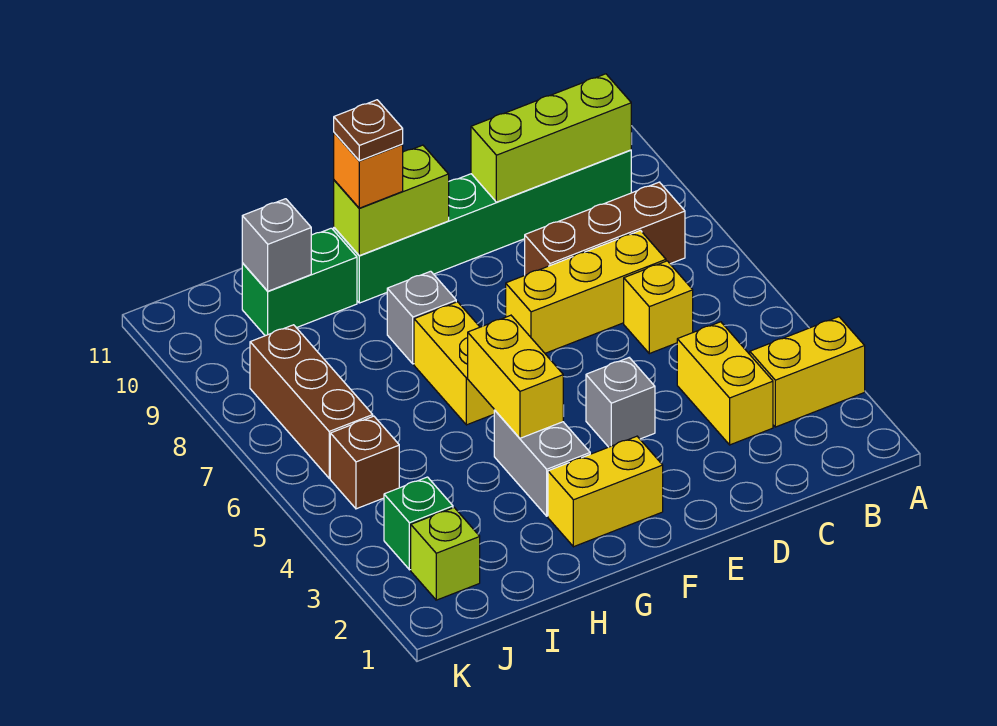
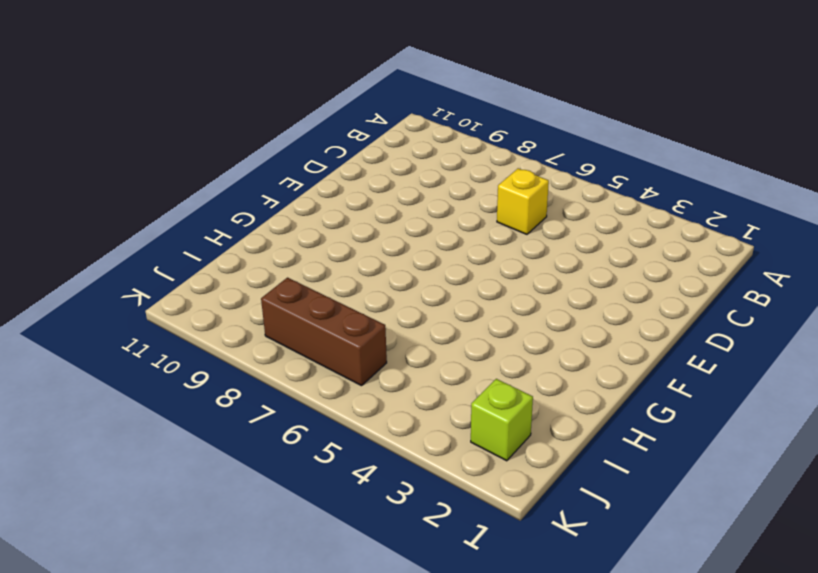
none -> yellow brick A3:B3 level 1
none -> brown brick B8:D8 level 1
none -> green brick B10:G10 level 1

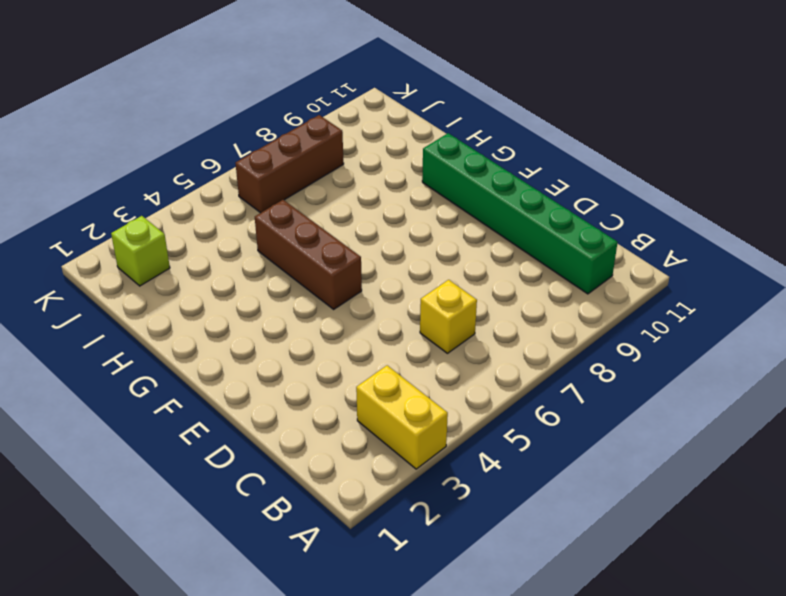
brown brick F5:H5 level 1 -> brown brick B8:D8 level 1
none -> yellow brick C3:C4 level 1
none -> yellow brick C7:E7 level 1
none -> grey brick E4 level 1

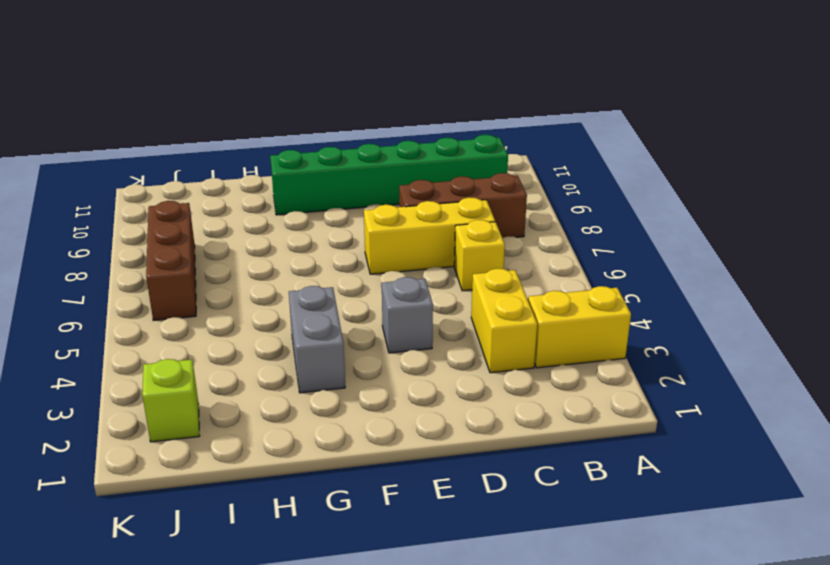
none -> yellow brick F2:G2 level 1
none -> yellow brick G6:G7 level 1
none -> grey brick G8 level 1

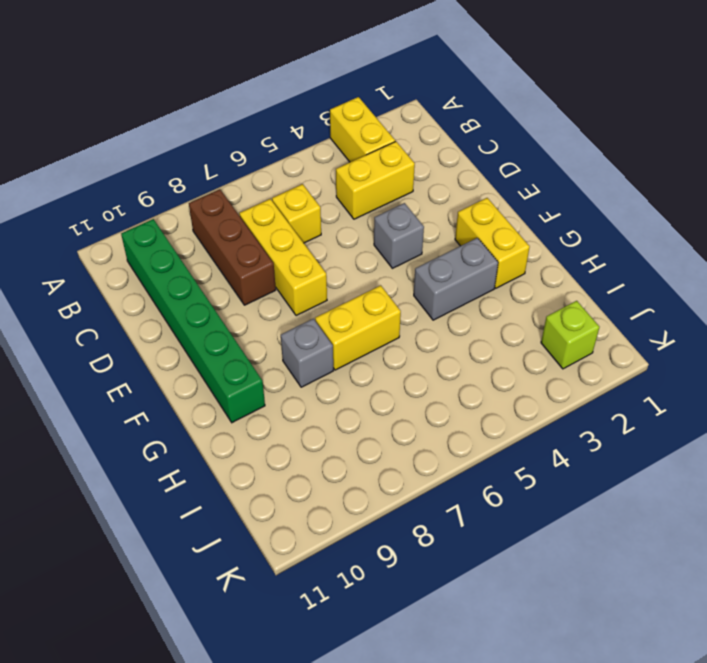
none -> green brick H10:I10 level 1
none -> green brick J3 level 1
none -> brown brick J5 level 1

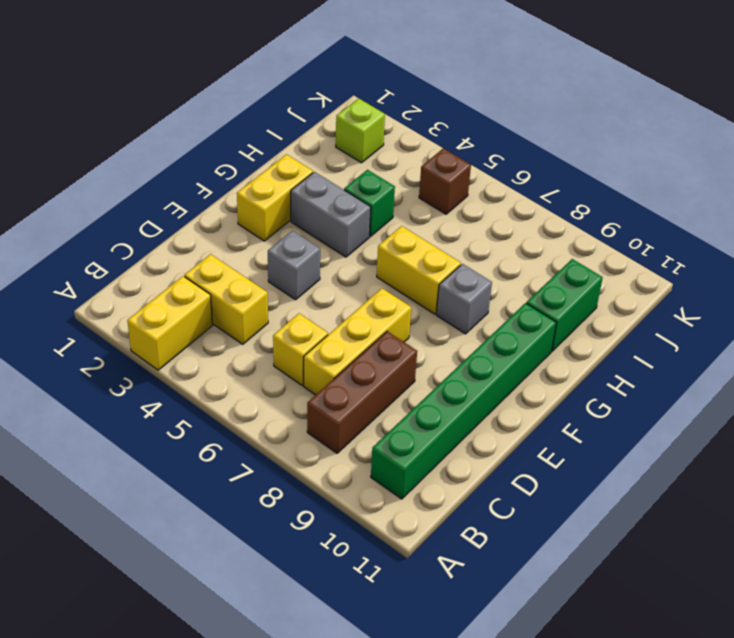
green brick H4 level 1 -> green brick J3 level 1
none -> brown brick J6:J8 level 1
none -> lime brick B10:D10 level 2
none -> lime brick F10:G10 level 2

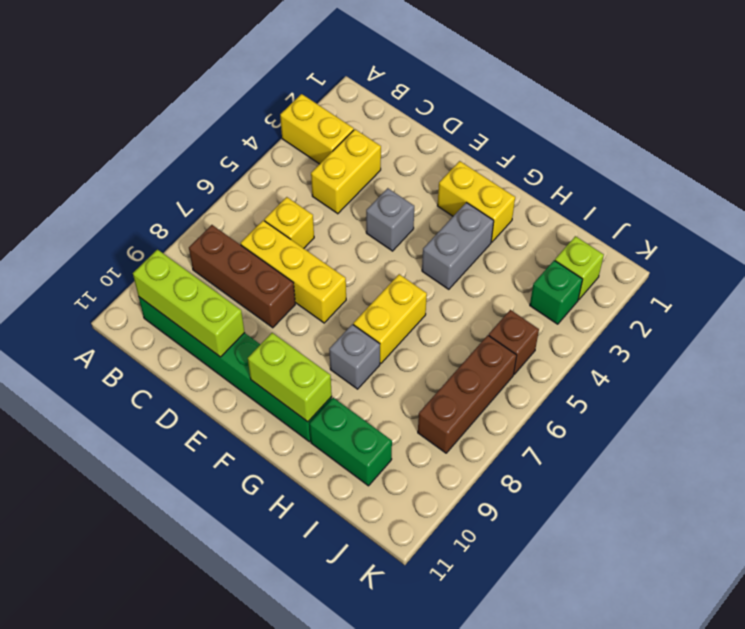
none -> yellow brick G4:G5 level 2
none -> grey brick I10 level 2
none -> orange brick G10 level 3

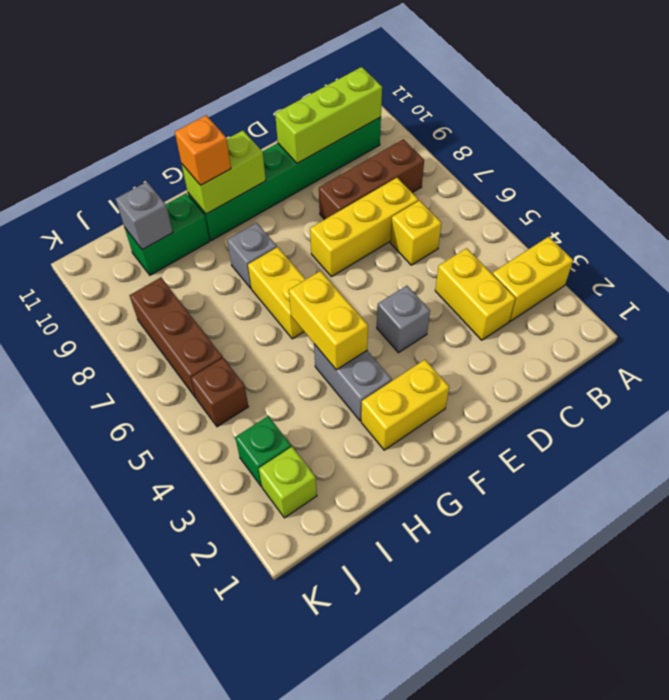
none -> brown plate G10 level 4

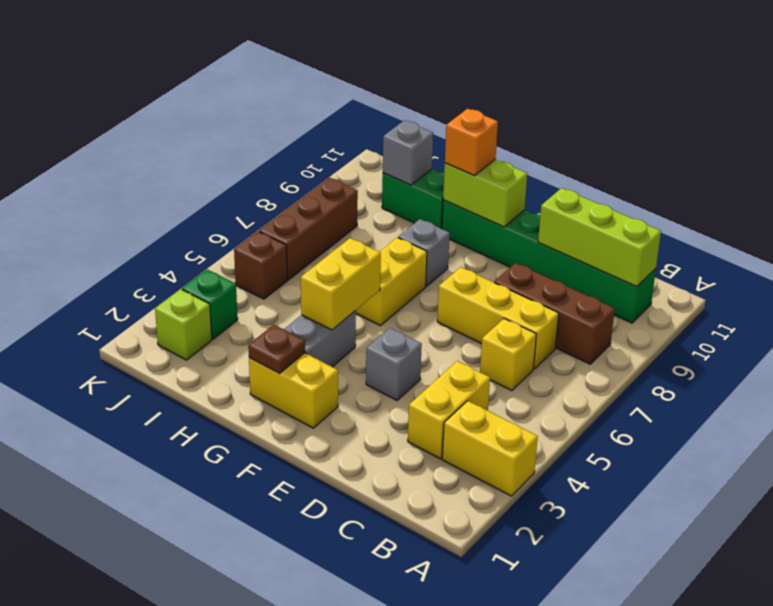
brown plate G2 level 2 -> brown plate G10 level 4

